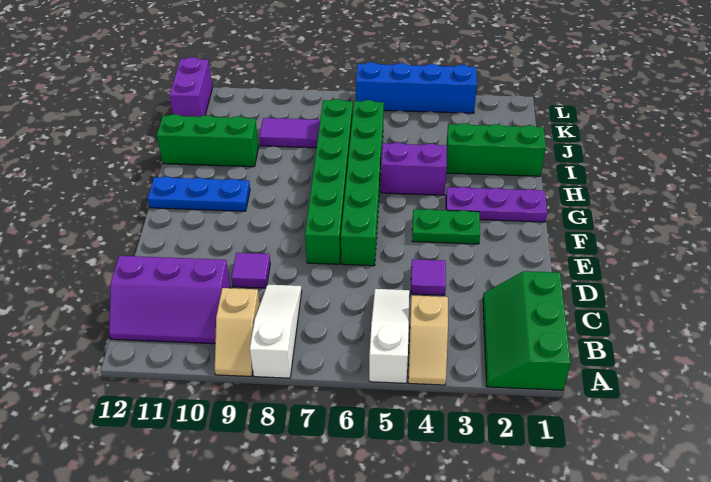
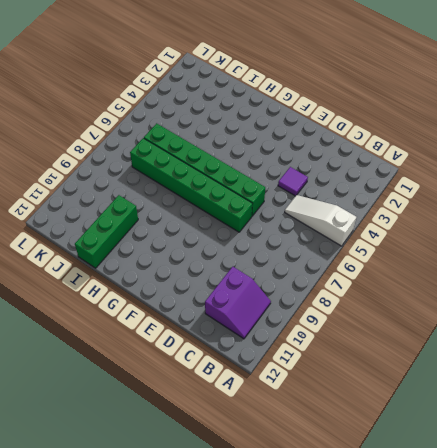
purple slope B10:C11 level 1 top C -> purple slope B10:C12 level 1 top C
none -> green slope A1:C2 level 1 top 1
none -> tan slope A4:B4 level 1 top B
none -> white slope A8:C8 level 1 top A

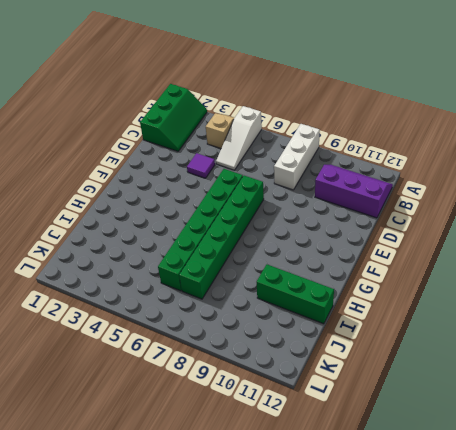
white brick A8:C8 level 1 -> white slope A8:C8 level 1 top A
none -> tan slope A9:B9 level 1 top B
none -> purple tile D9 level 1
none -> green plate F3:F4 level 1

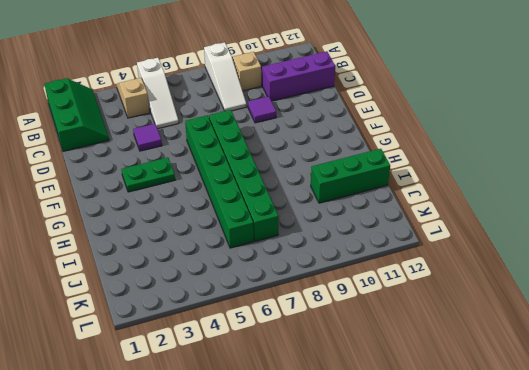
none -> purple plate G1:G3 level 1
none -> blue plate G10:G12 level 1
none -> purple brick H4:H5 level 1

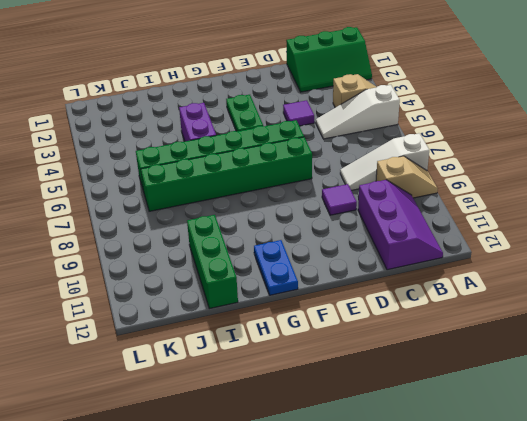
blue plate G11:G12 level 1 -> blue plate G10:G12 level 1
none -> purple plate G1:G3 level 1
none -> green brick I1:I3 level 1
none -> purple tile J8:J9 level 1

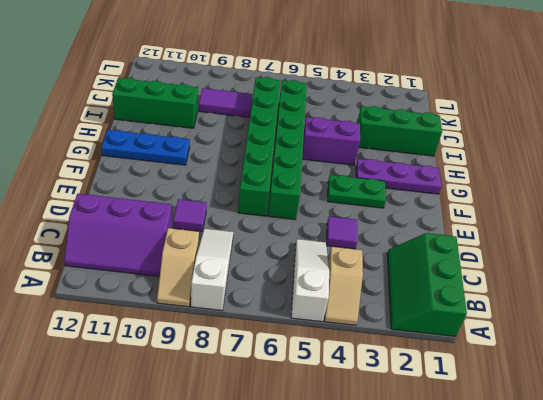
none -> purple brick K12:L12 level 1
none -> blue brick L3:L6 level 1

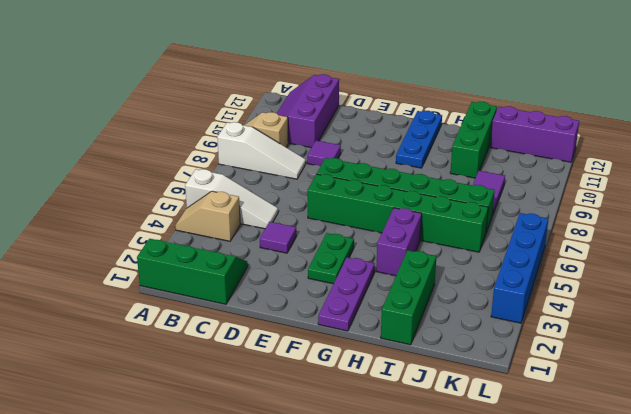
purple brick J12:L12 level 1 -> purple brick K12:L12 level 1

